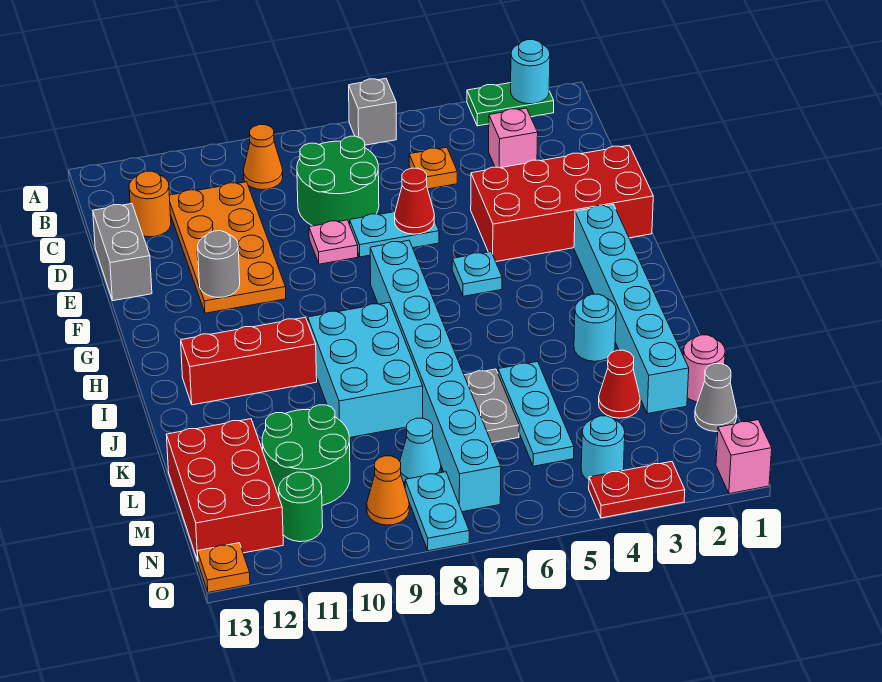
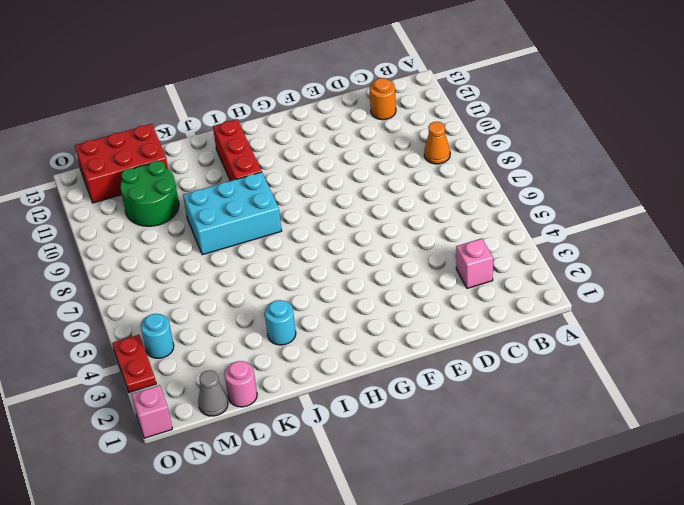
none -> green plate A2:A3 level 1
none -> grey brick A6 level 1
none -> orange plate C5 level 1
none -> green round brick C7:D8 level 1

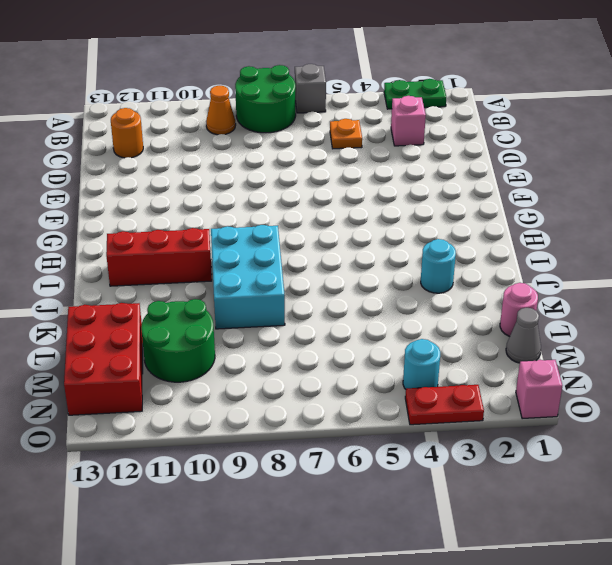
green round brick A7:B8 level 1 -> green round brick C7:D8 level 1
none -> orange plate C10:F11 level 1
none -> grey brick D13:E13 level 1
none -> red brick E1:F4 level 1
none -> cyan plate E6:E7 level 1

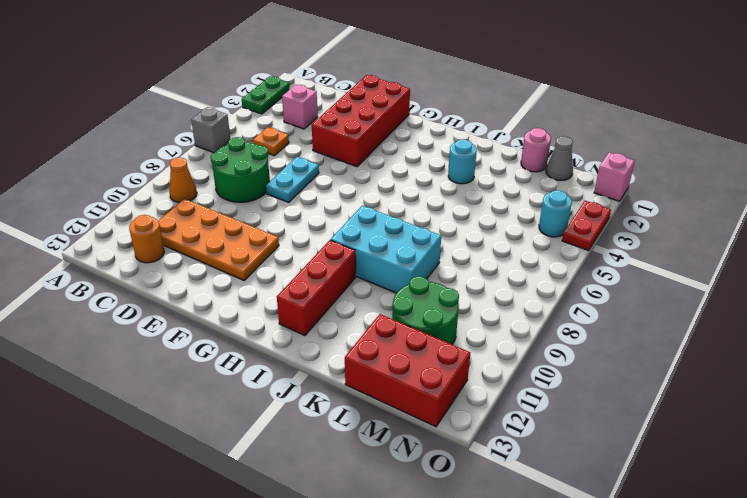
none -> grey brick D13:E13 level 1
none -> pink plate E8 level 1
none -> cyan brick G2:L2 level 1
none -> cyan plate G5 level 1

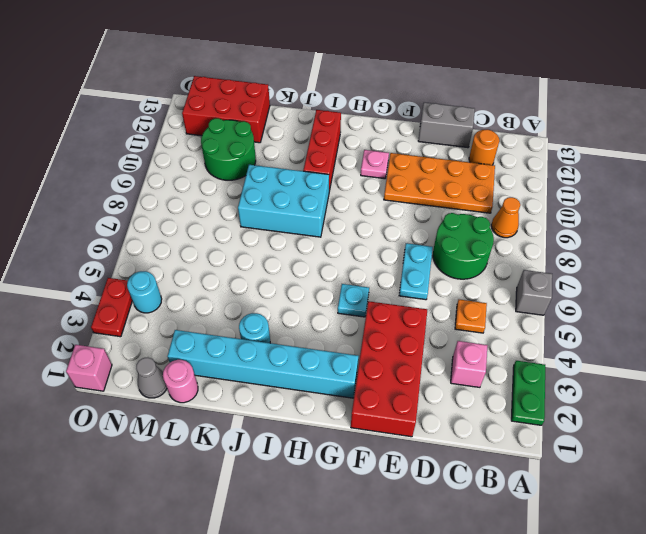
pink plate G11 level 1 -> pink plate E8 level 1
none -> cyan brick G7:N7 level 1
none -> cyan plate K5:M5 level 1
none -> grey plate K6:L6 level 1
none -> red cone L3 level 1

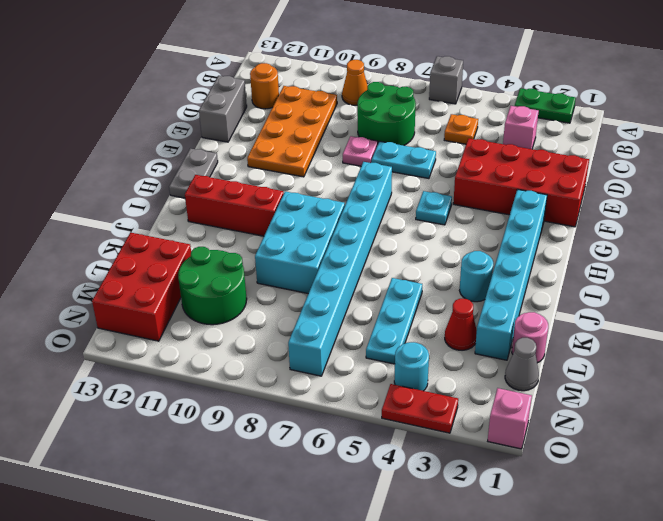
grey plate G13:H13 level 1 -> grey plate K6:L6 level 1
none -> cyan cone M8 level 1
none -> cyan plate N8:O8 level 1
none -> orange cone N9 level 1
none -> green round brick N11 level 1

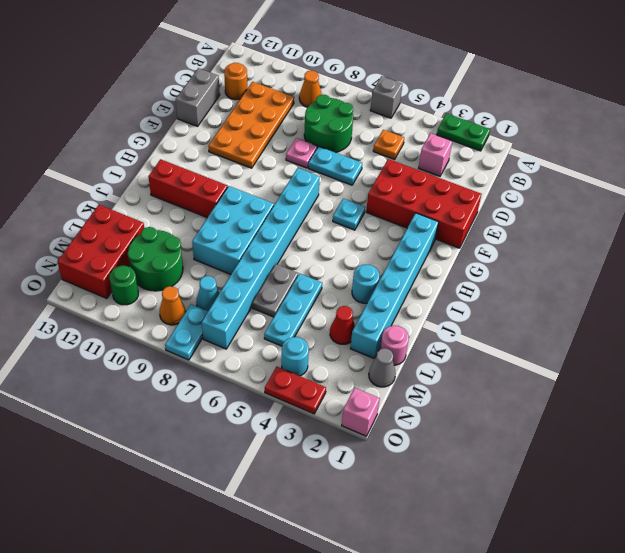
none -> orange plate O13 level 1
none -> cyan round brick A2 level 2
none -> red cone E6 level 2
none -> grey round brick F11 level 2

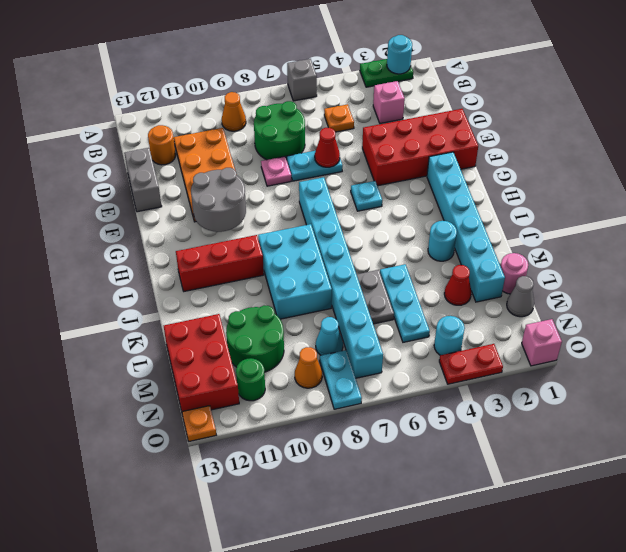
grey round brick F10:G11 level 2 -> grey round brick F11 level 2

